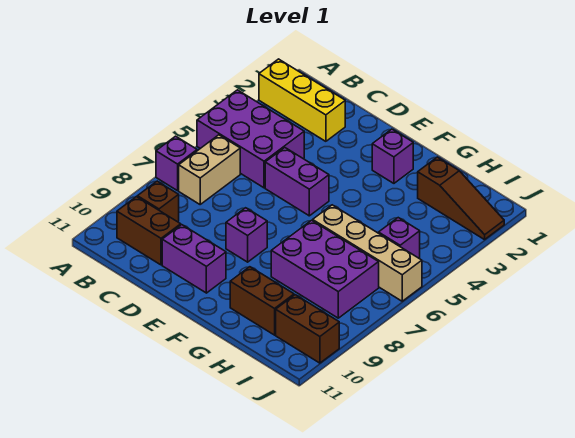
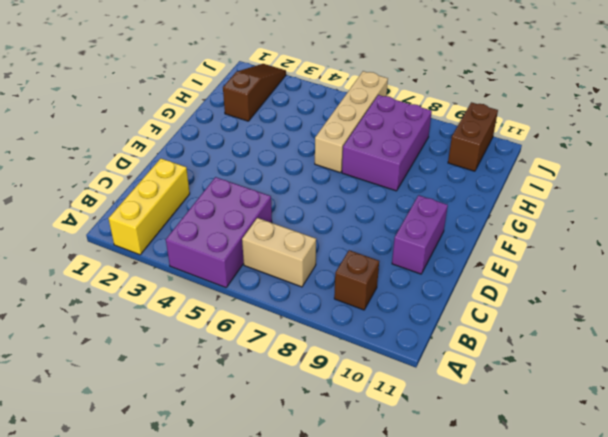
none -> purple brick A7 level 1
none -> brown brick B10:C10 level 1
none -> purple brick D5:E5 level 1

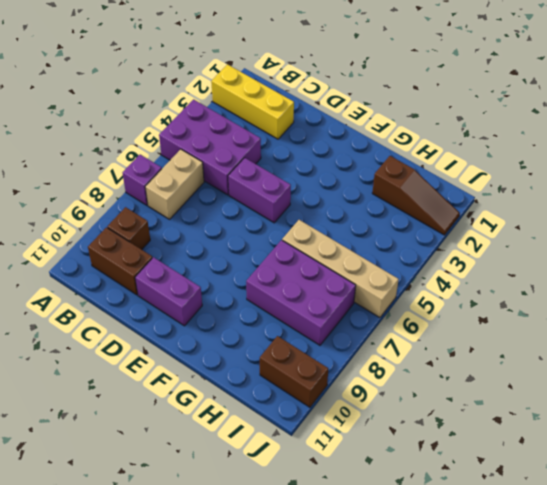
none -> purple brick E8 level 1
none -> purple brick F2 level 1
none -> brown brick G10:H10 level 1

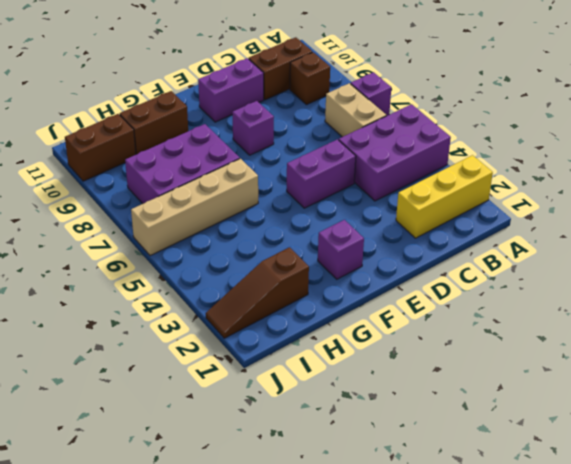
none -> purple brick I5 level 1

